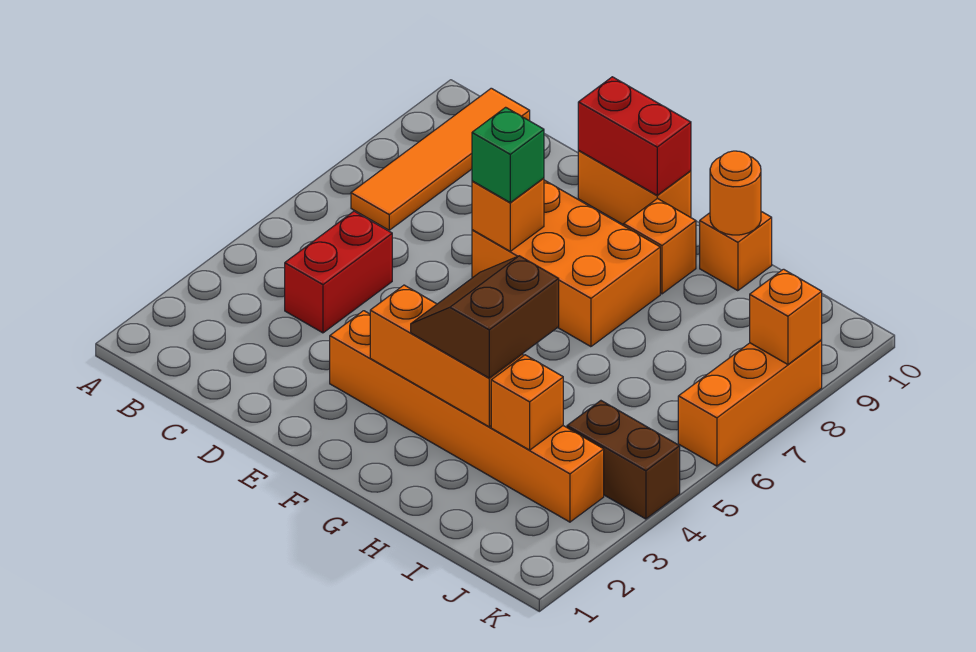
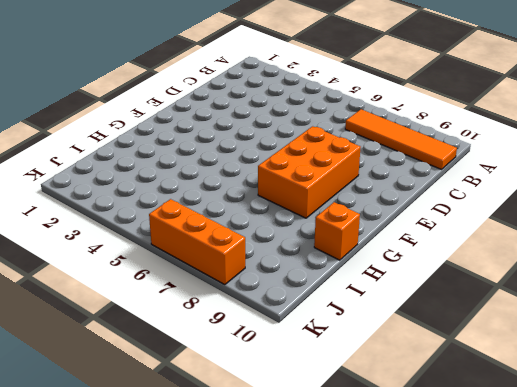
none -> red brick C4:C5 level 1
none -> orange brick E3:J3 level 1
none -> orange brick E10:F10 level 1

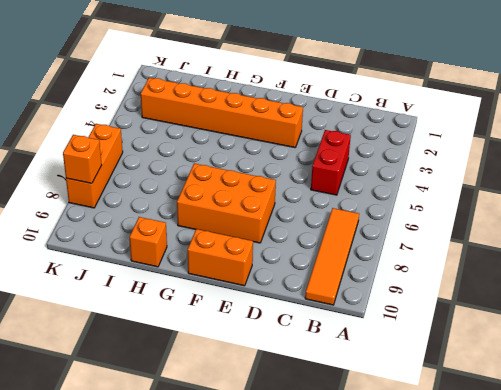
none -> orange brick G9 level 1
none -> brown brick J4:K4 level 1
none -> orange brick E7 level 2

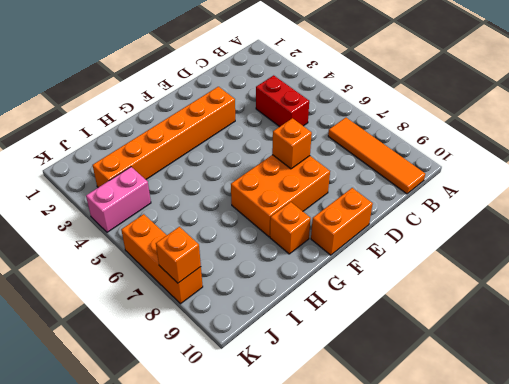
pink brick J4:K4 level 1 -> brown brick J4:K4 level 1
none -> orange brick H10 level 1
none -> red brick E10:F10 level 2
none -> orange brick F3:H3 level 2

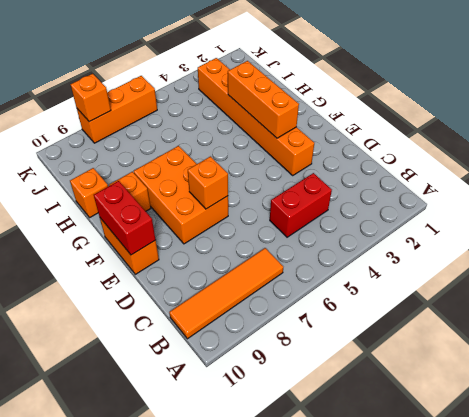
none -> brown brick J4:K4 level 1
none -> orange round brick H10 level 2
none -> orange brick I3 level 2

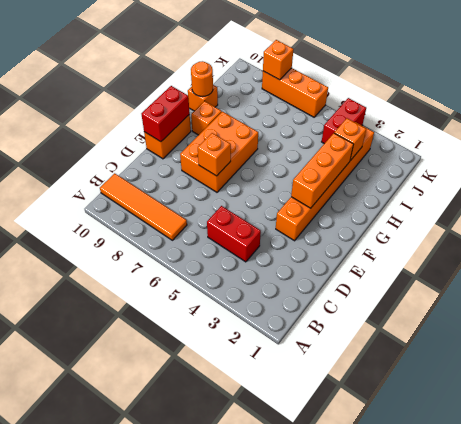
red brick J4:K4 level 1 -> brown brick J4:K4 level 1
none -> green brick E7 level 3
none -> brown slope G3:H4 level 3 top H

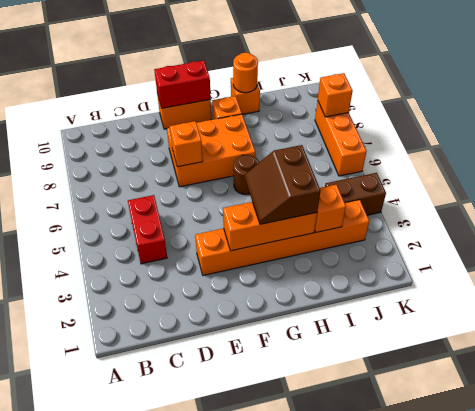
brown round brick G6 level 1 -> none
none -> orange tile B7:B10 level 1
none -> green brick E7 level 3

